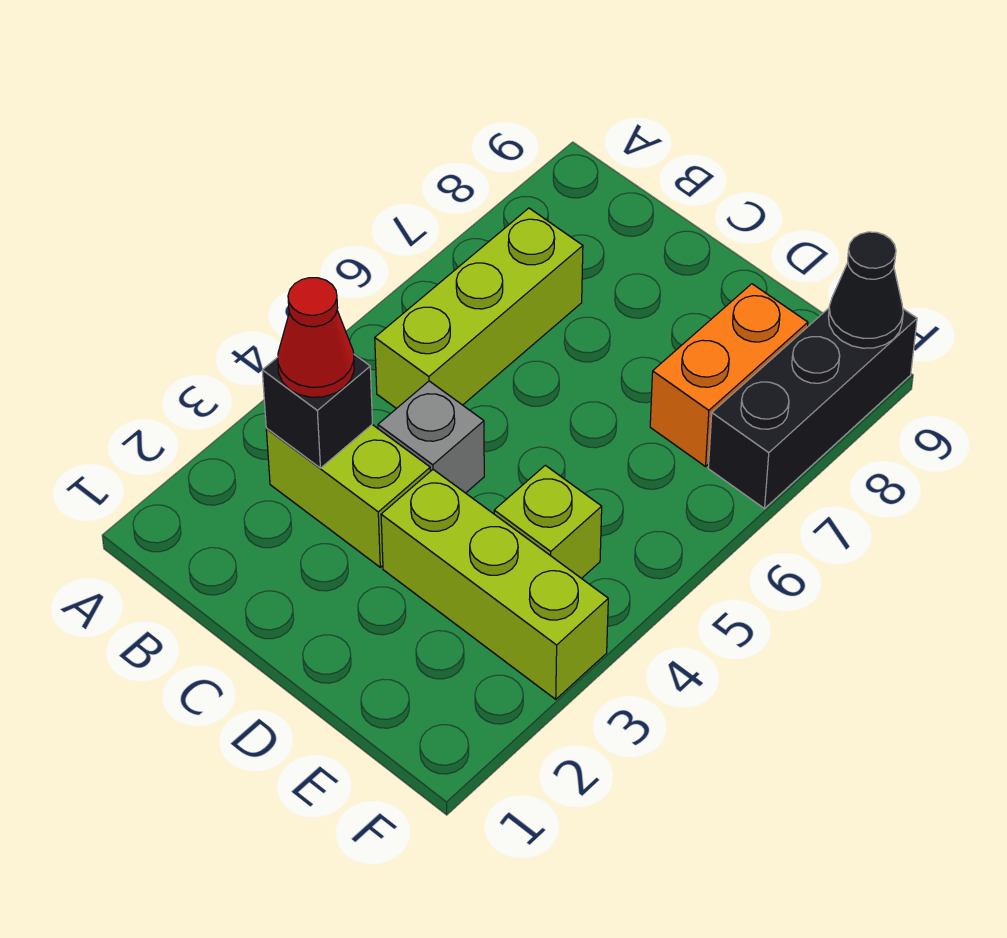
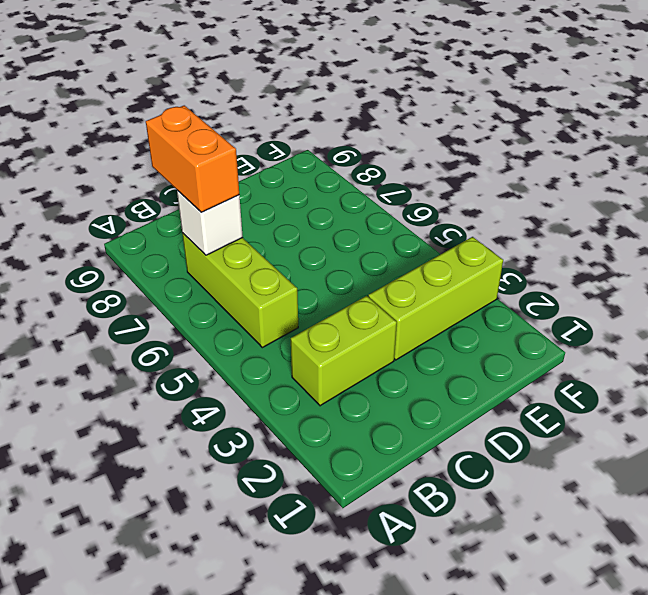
white brick B7 level 2 -> none
orange brick B7:B8 level 3 -> orange brick E7:E8 level 1
none -> grey brick C4 level 1
none -> lime brick E4 level 1

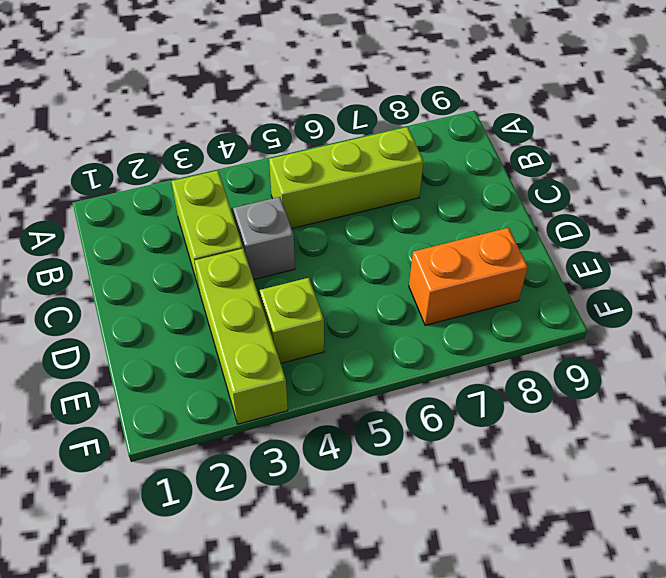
none -> black brick F7:F9 level 1
none -> black brick B3 level 2

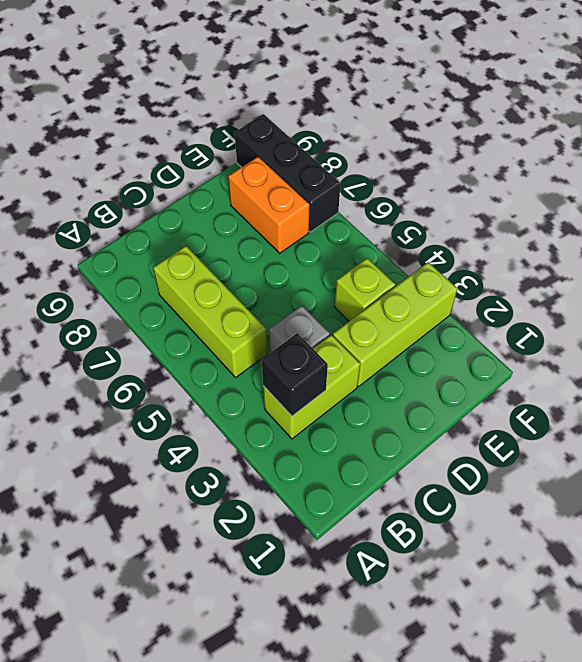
none -> black cone F9 level 2
none -> red cone B3 level 3

